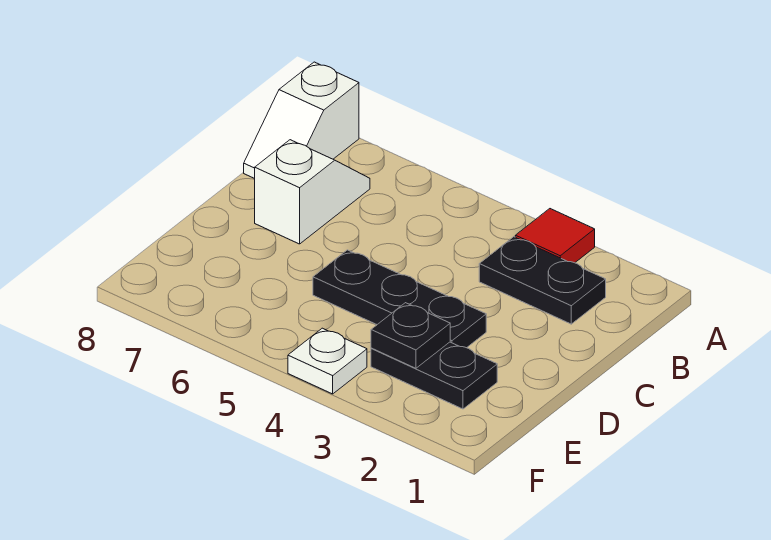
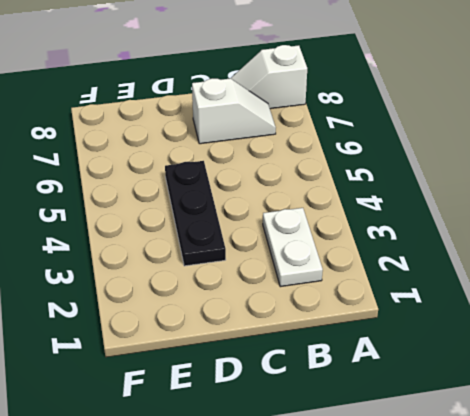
white plate B2:B3 level 1 -> black plate B2:B3 level 1
none -> red tile A3 level 1
none -> black plate E2:E3 level 1

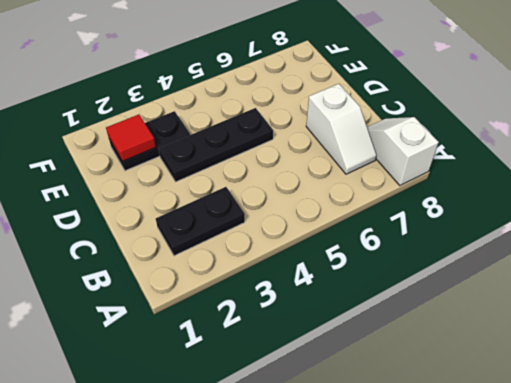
red tile E2 level 2 -> red tile A3 level 1
none -> white plate F4 level 1
none -> black plate E3 level 2

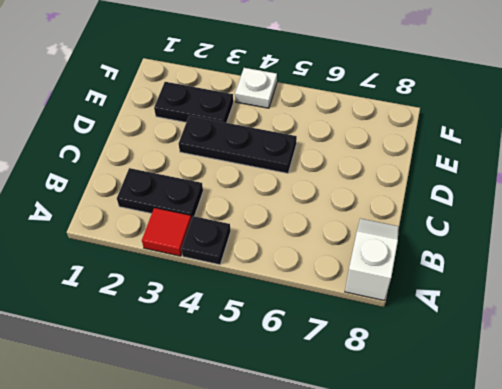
black plate A4 level 1 -> black plate E3 level 2
none -> white slope B7:C7 level 1 top C

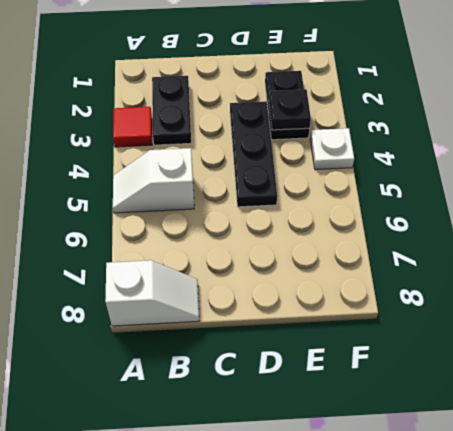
white slope A5:B5 level 1 top B -> white slope B7:C7 level 1 top C

